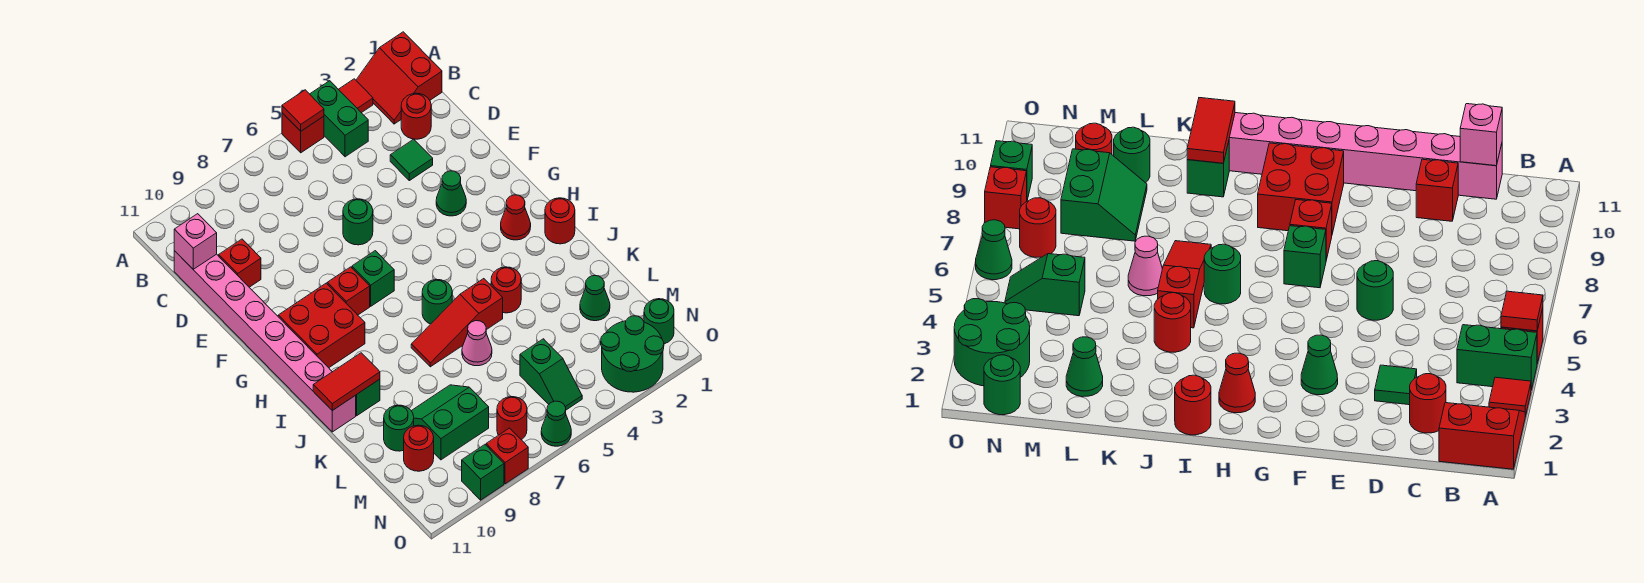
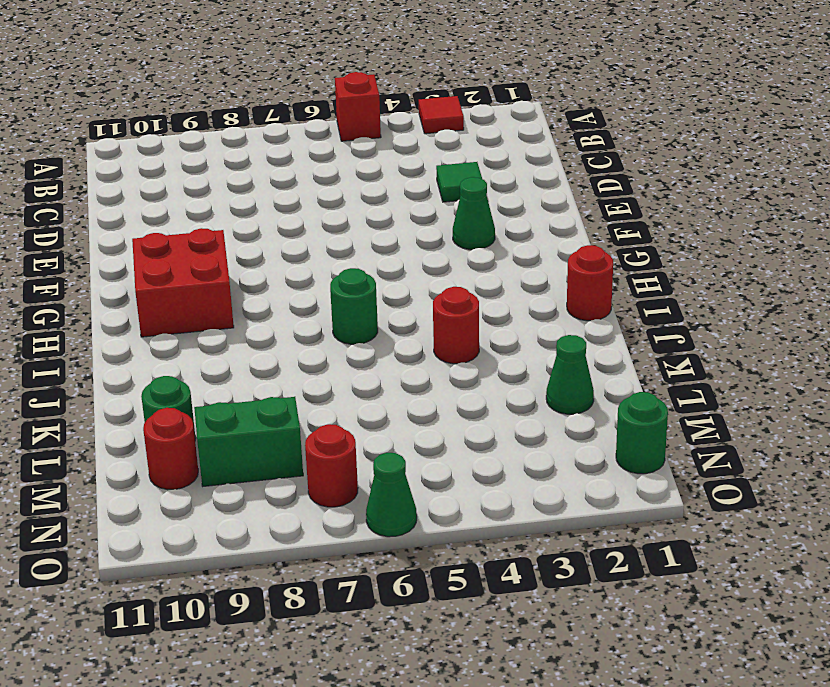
none -> red slope A1:B2 level 1 top 1
none -> green brick A4:B4 level 1
none -> red round brick C2 level 1
none -> pink brick C11:J11 level 1

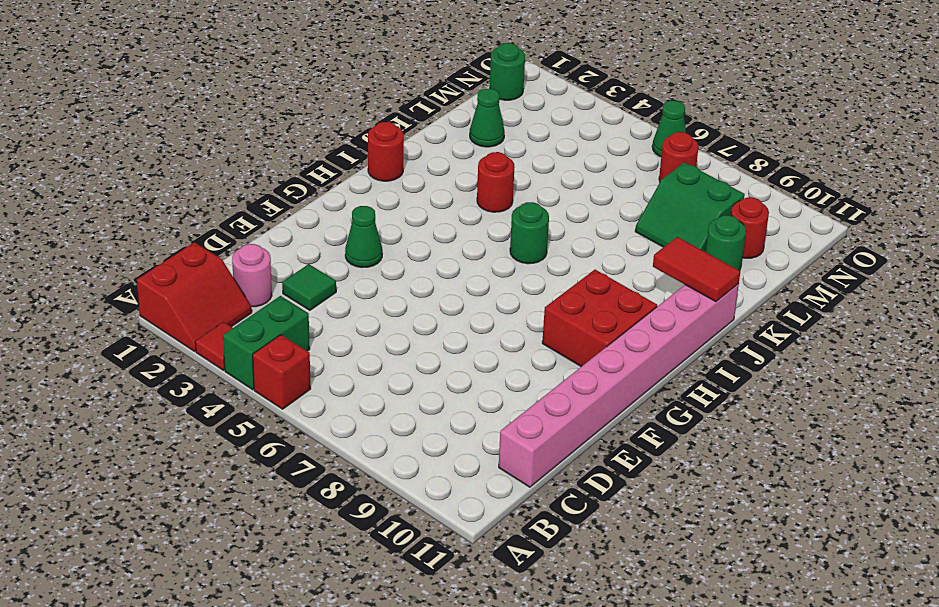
pink round brick C2 level 1 -> red round brick C2 level 1
none -> red brick D10 level 1
none -> green round brick E6 level 1
none -> green brick G7 level 1
none -> red brick G8 level 1

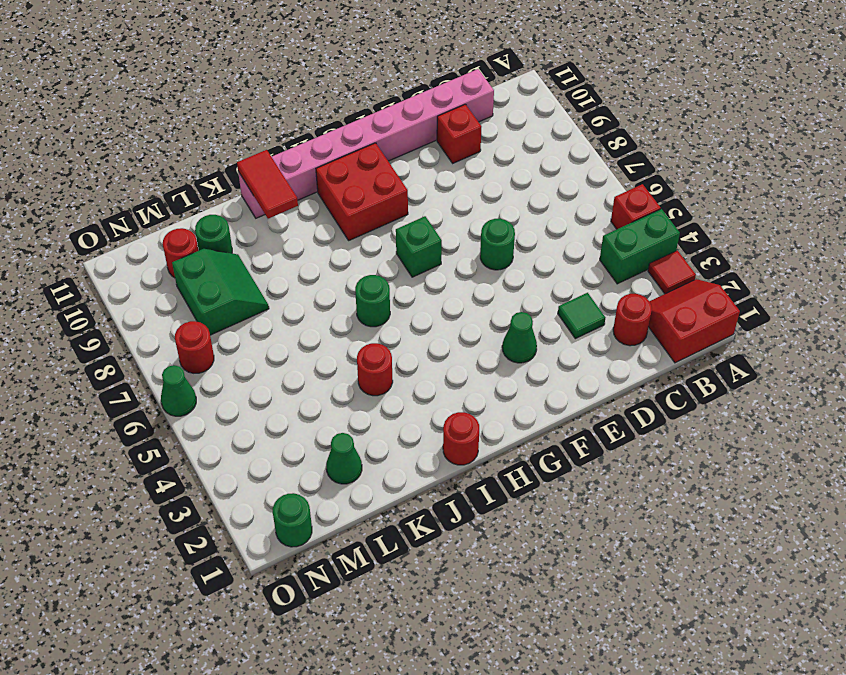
none -> red brick G8 level 1
none -> red cone H2 level 1
none -> red slope J5:J7 level 1 top 5
none -> green brick J10 level 1

